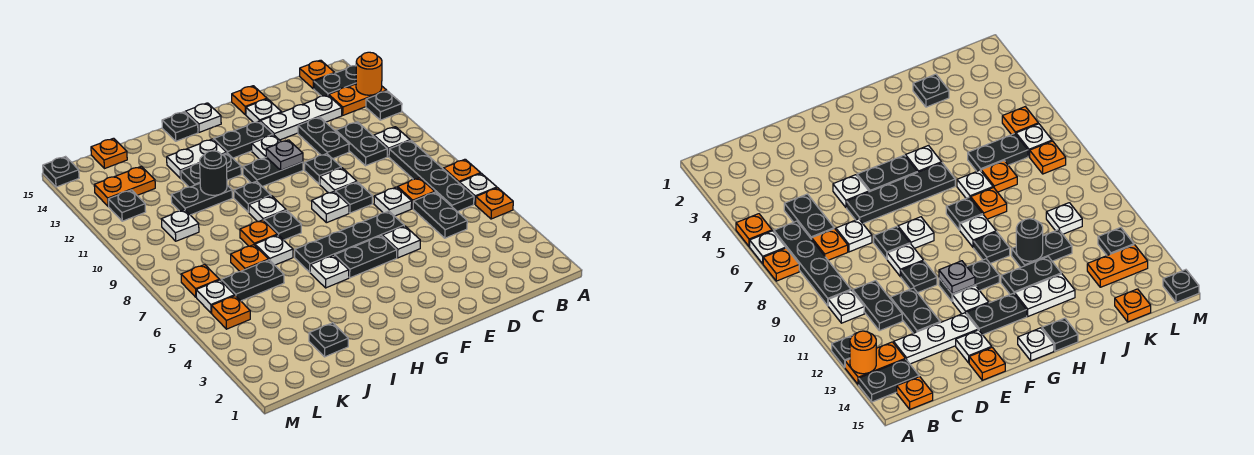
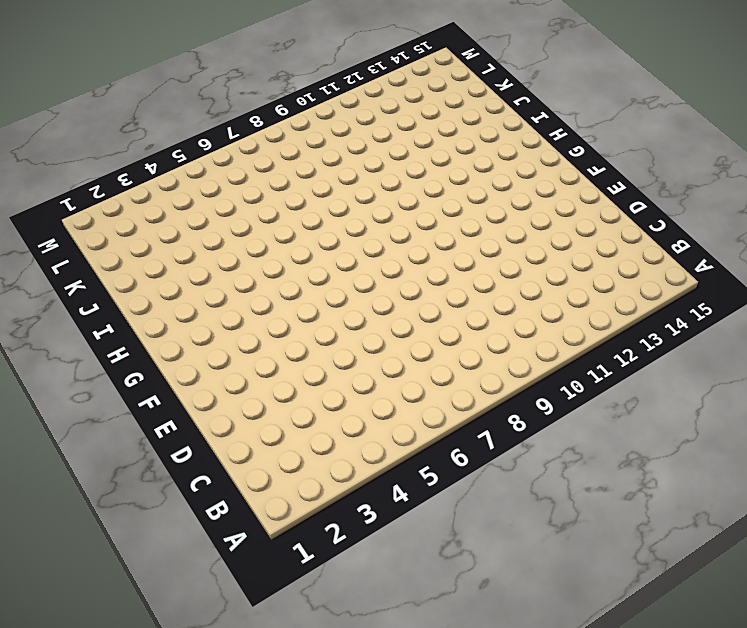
none -> orange plate A5 level 1
none -> white plate A6 level 1
none -> orange plate A7 level 1
none -> black plate A12 level 1

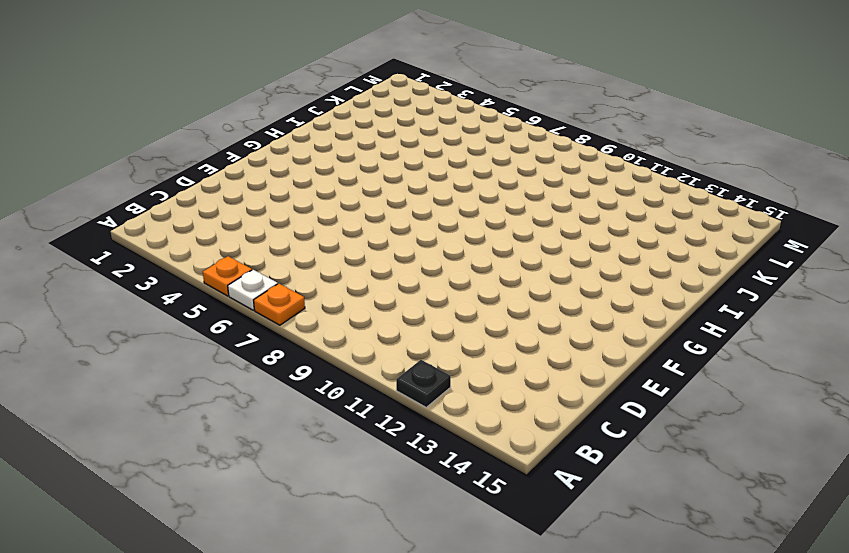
none -> orange plate A13:B13 level 1
none -> black plate A14:B14 level 1
none -> black plate B6:B9 level 1
none -> white plate B10 level 1

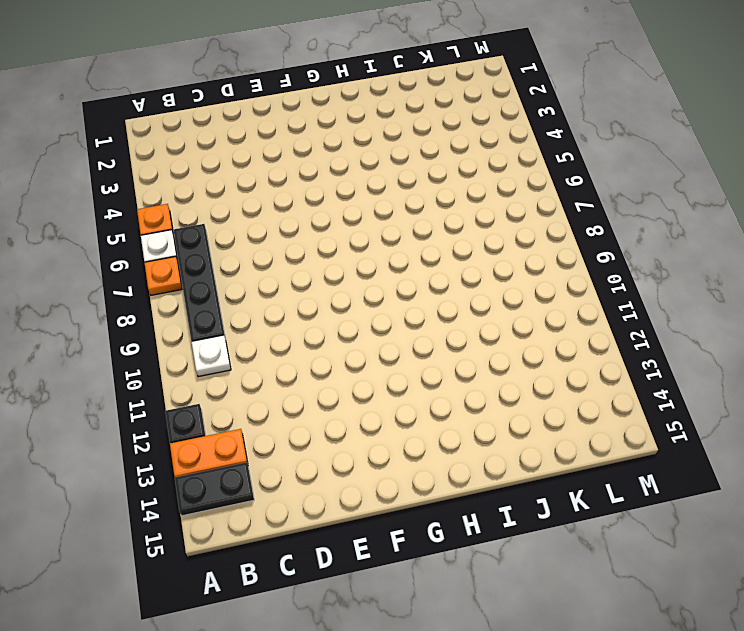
none -> orange plate B15 level 1
none -> black plate C5:C6 level 1
none -> orange plate C7 level 1
none -> black plate C10:C11 level 1

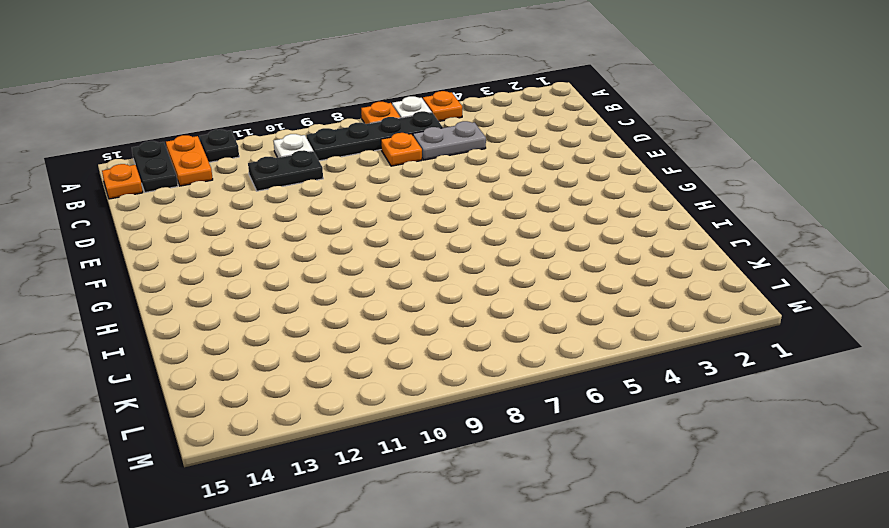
grey plate C5:C6 level 1 -> black plate C5:C6 level 1
none -> white plate C13:E13 level 1
none -> white plate D7 level 1
none -> black plate D11:D12 level 1
none -> white plate E5 level 1

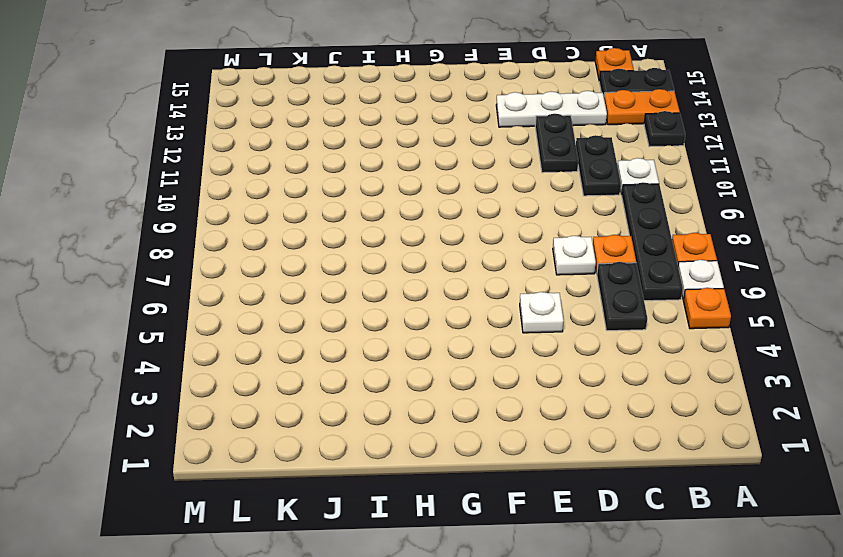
none -> black plate E6:H6 level 1
none -> black plate E8 level 1
none -> white plate E9 level 1
none -> black plate E10 level 1

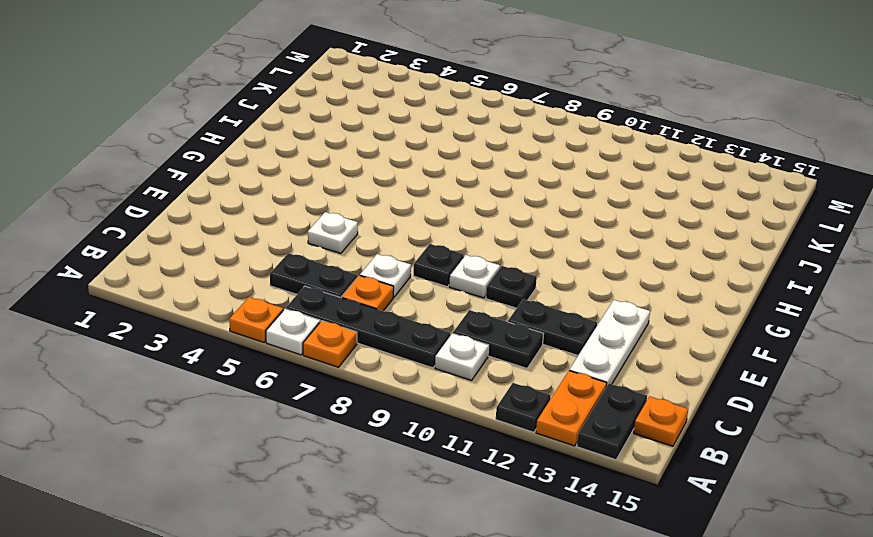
none -> black plate E6:H6 level 1
none -> white plate E14 level 1
none -> orange plate E15 level 1
none -> black plate F5:G5 level 1

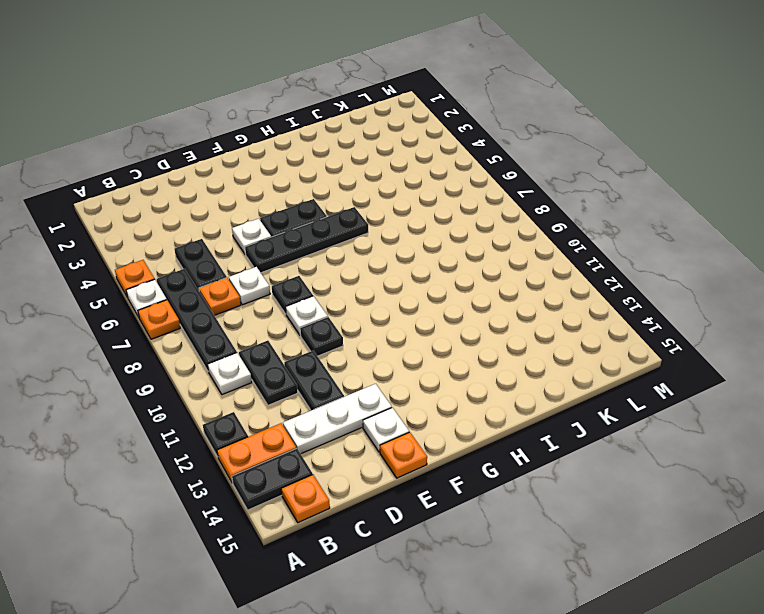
none -> white plate F8 level 1
none -> black plate F11:G11 level 1
none -> white plate F12 level 1
none -> black plate F13:G13 level 1

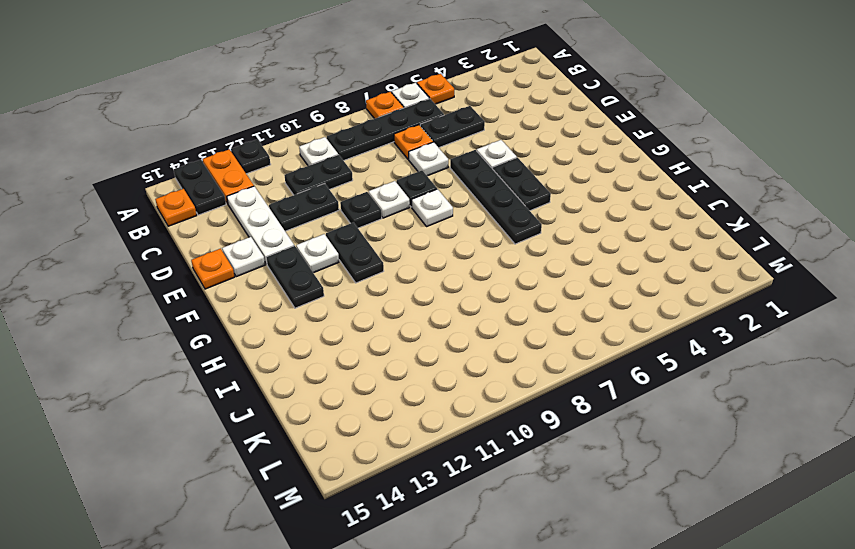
none -> white plate G15 level 1
none -> white plate H5 level 1
none -> black plate H8 level 1
none -> white plate H9 level 1

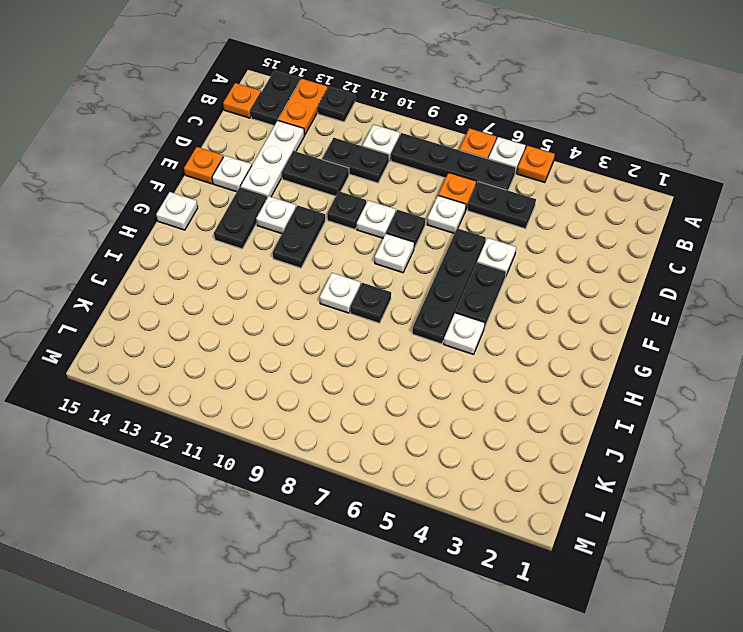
none -> black plate H10 level 1
none -> black plate H12:I12 level 1
none -> white plate H13:I13 level 1
none -> black plate H15 level 1

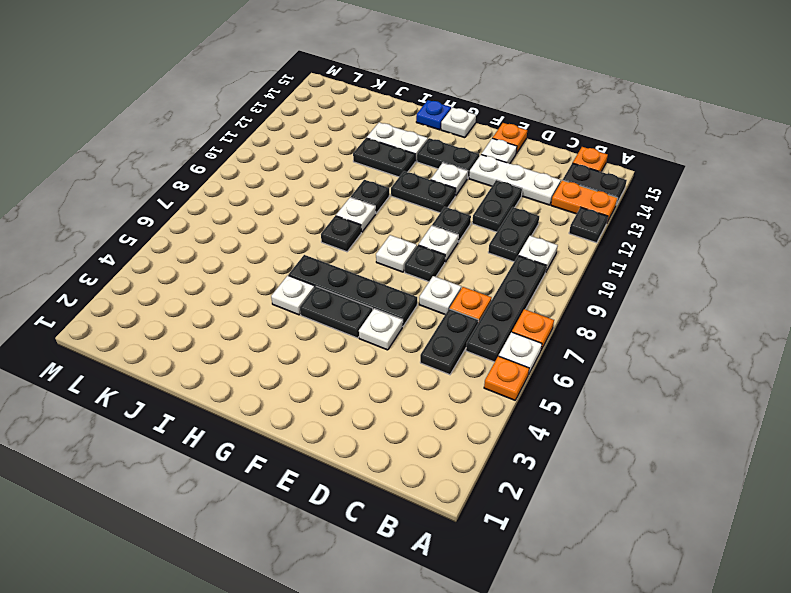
blue plate H15 level 1 -> black plate H15 level 1
none -> white plate I7 level 1
none -> orange plate I8 level 1
none -> black plate I11:J11 level 1
none -> black plate J2 level 1

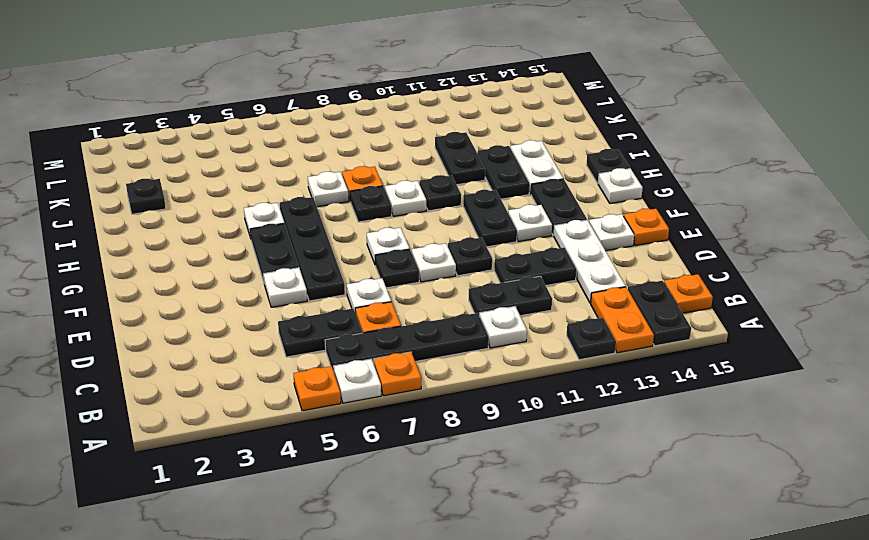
none -> black plate J6:K6 level 1
none -> orange plate J7 level 1
none -> white plate K10 level 1
none -> orange plate K13:L13 level 1

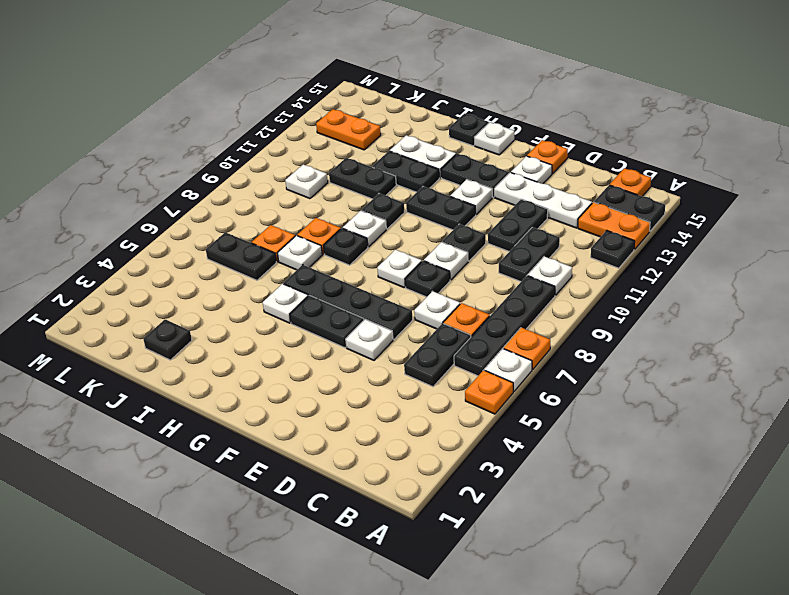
none -> orange plate K15 level 1
none -> orange plate L5 level 1
none -> white plate L6 level 1
none -> orange plate L7 level 1

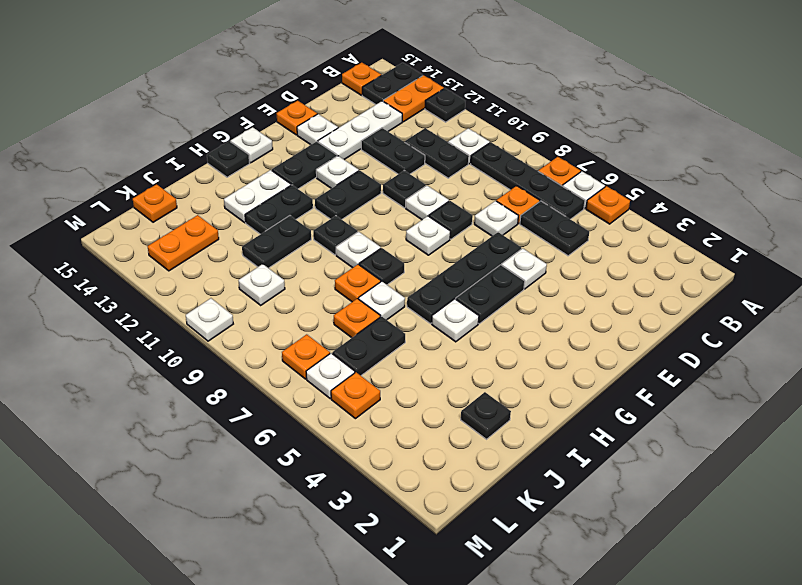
white plate M10 level 1 -> none
none -> black plate L12 level 1
none -> black plate M15 level 1
none -> orange round brick A13 level 2
none -> grey plate F11 level 2

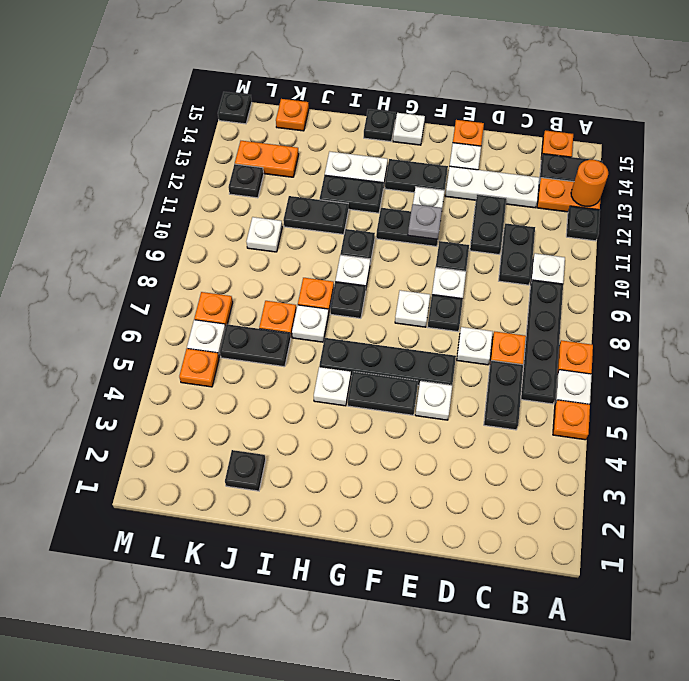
none -> black round brick I11 level 2

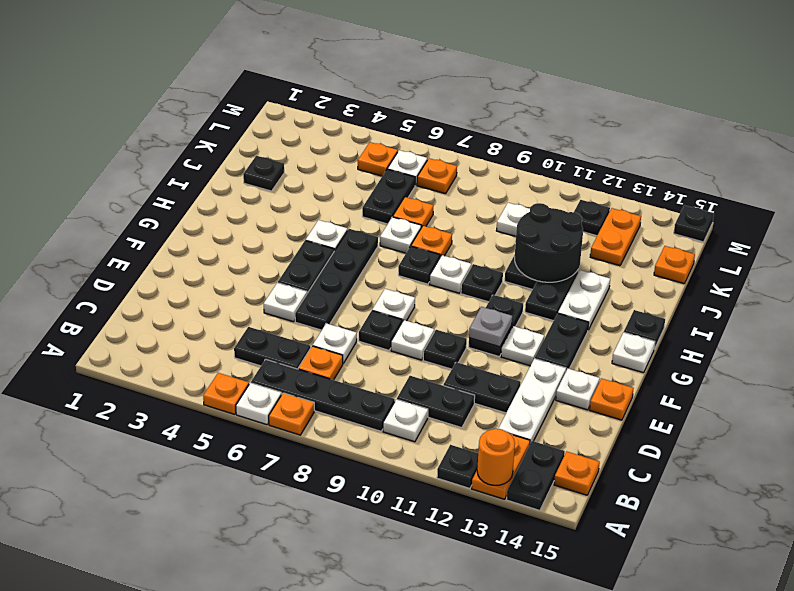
black round brick I11:J12 level 2 -> black round brick I11 level 2

